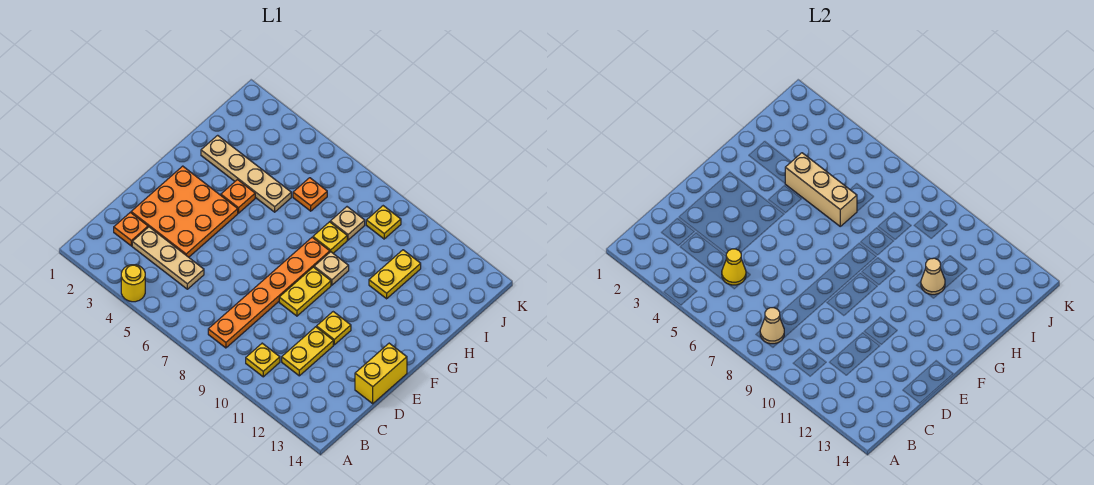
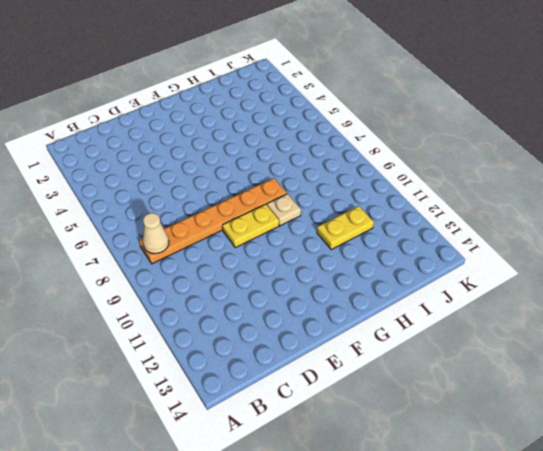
none -> yellow round brick A4 level 1
none -> yellow plate B10 level 1
none -> orange plate C2 level 1

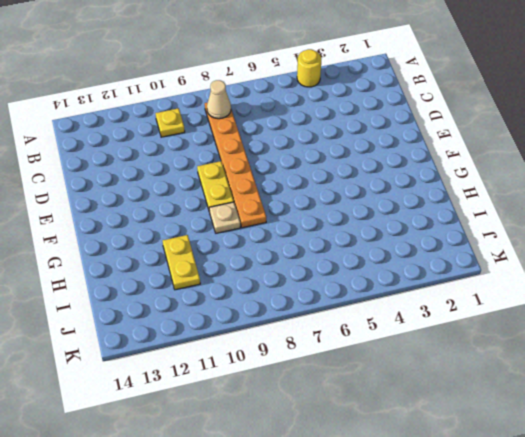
none -> orange plate C2 level 1
none -> tan plate C3:C5 level 1
none -> yellow plate C11:D11 level 1

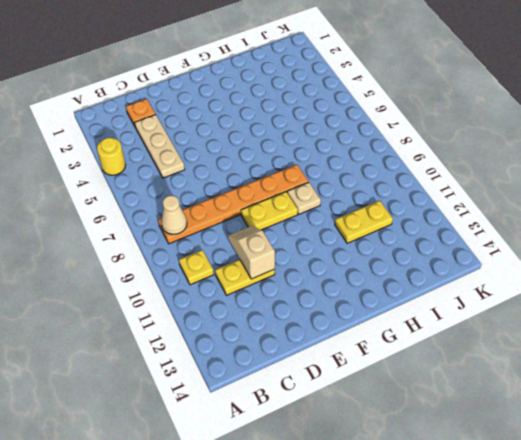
tan slope D10:D11 level 2 top 11 -> none
none -> orange plate D2:F4 level 1
none -> yellow brick D14:E14 level 1
none -> yellow plate E11 level 1

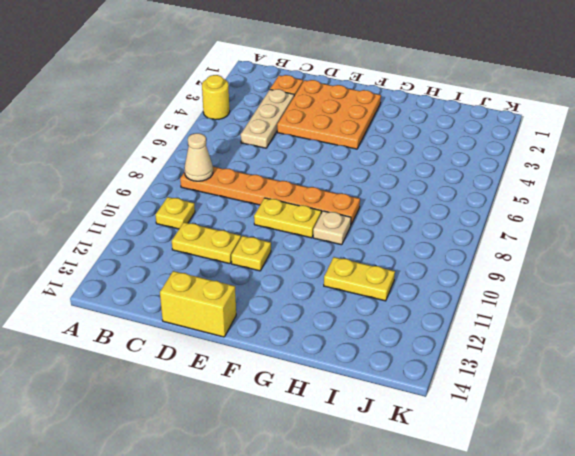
none -> orange plate G4 level 1
none -> tan plate H2:H5 level 1
none -> yellow plate H8 level 1

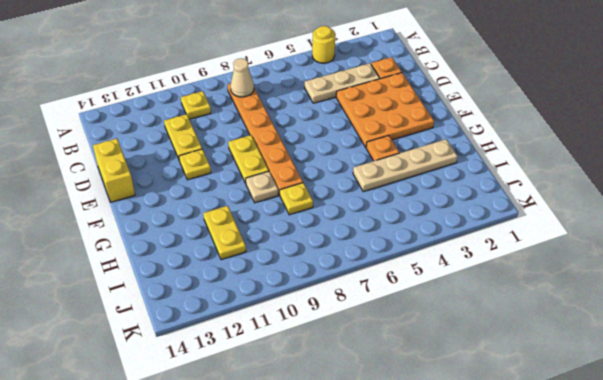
none -> orange plate I6 level 1
none -> tan plate I8 level 1
none -> yellow plate J9 level 1

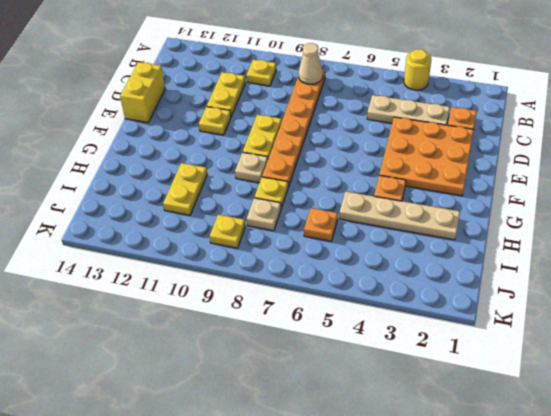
none -> yellow cone C5 level 2
none -> tan brick H4:H6 level 2
none -> tan cone H11 level 2

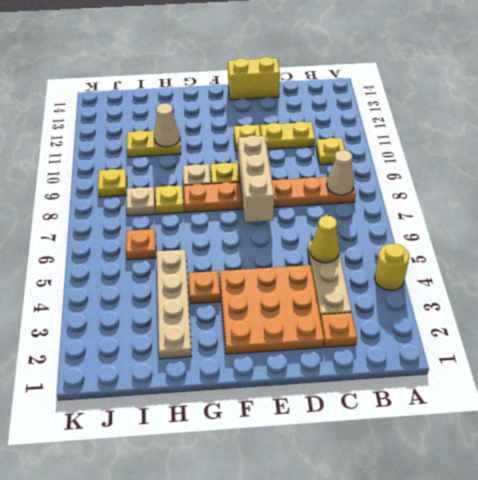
tan brick E7:E9 level 2 -> tan brick H4:H6 level 2

